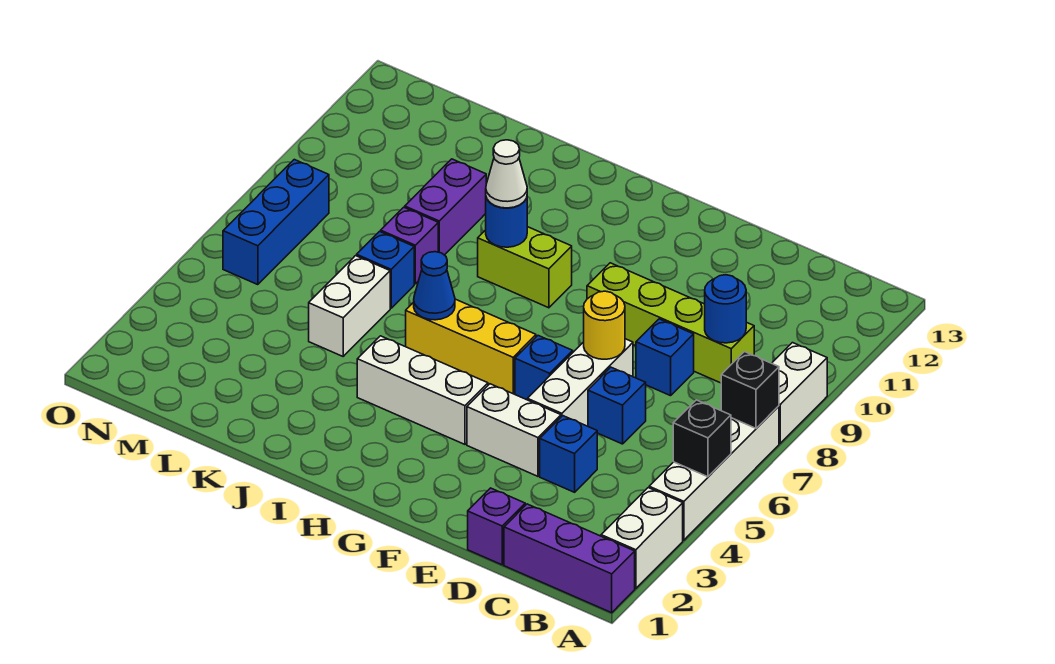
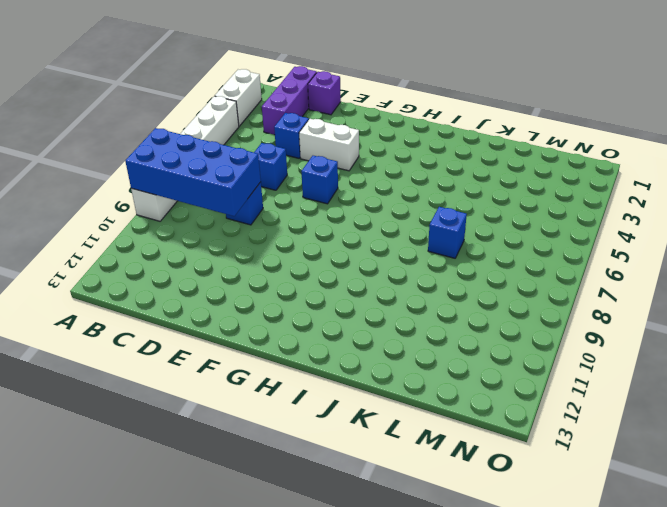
blue brick A8:D9 level 2 -> blue round brick C9 level 2
purple brick C1:C3 level 1 -> purple brick A1:C1 level 1
none -> lime brick C9:F9 level 1
none -> white brick E5:E7 level 1
none -> white brick G4:I4 level 1

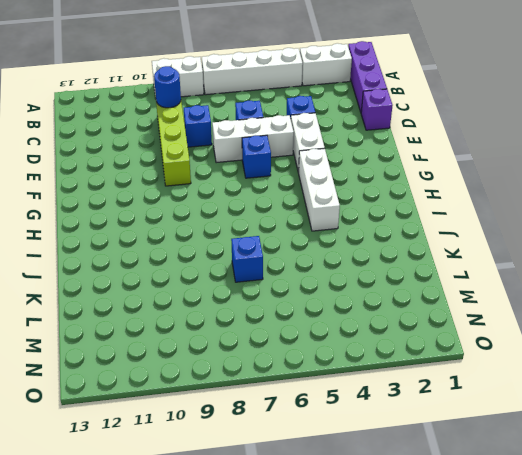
none -> yellow brick G6:I6 level 1
none -> lime brick H9:I9 level 1
none -> white brick K5:K6 level 1

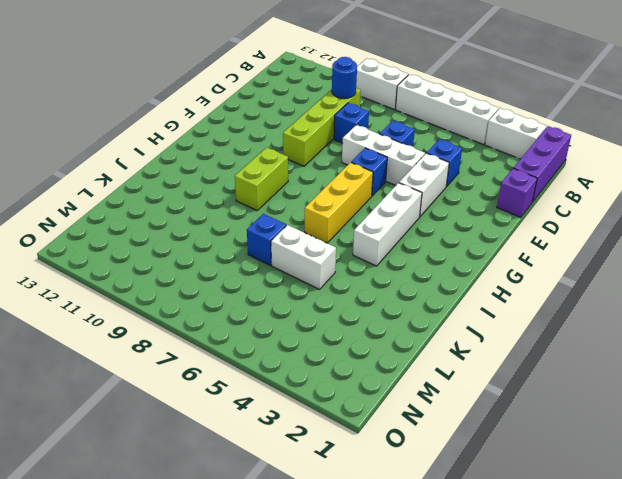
none -> purple brick K8 level 1
none -> purple brick K9:K10 level 1
none -> blue brick N6:N8 level 1

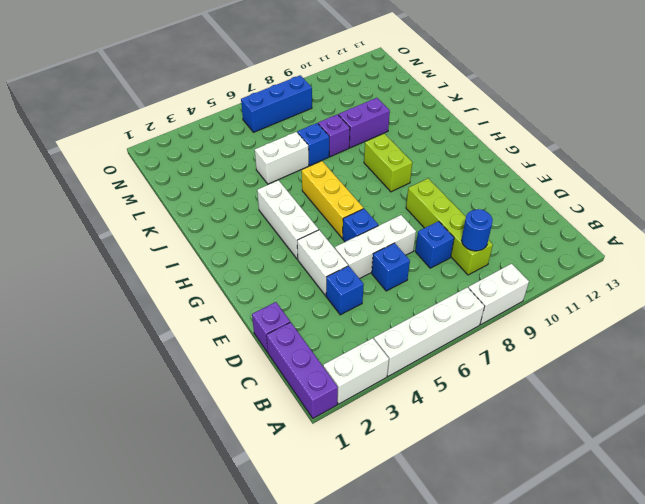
none -> black brick A5 level 2
none -> black brick A7 level 2
none -> yellow round brick E7 level 2

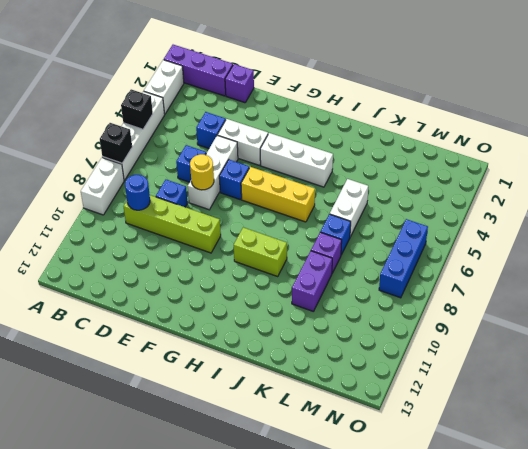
none -> blue cone I6 level 2
none -> blue round brick I9 level 2
none -> white cone I9 level 3

